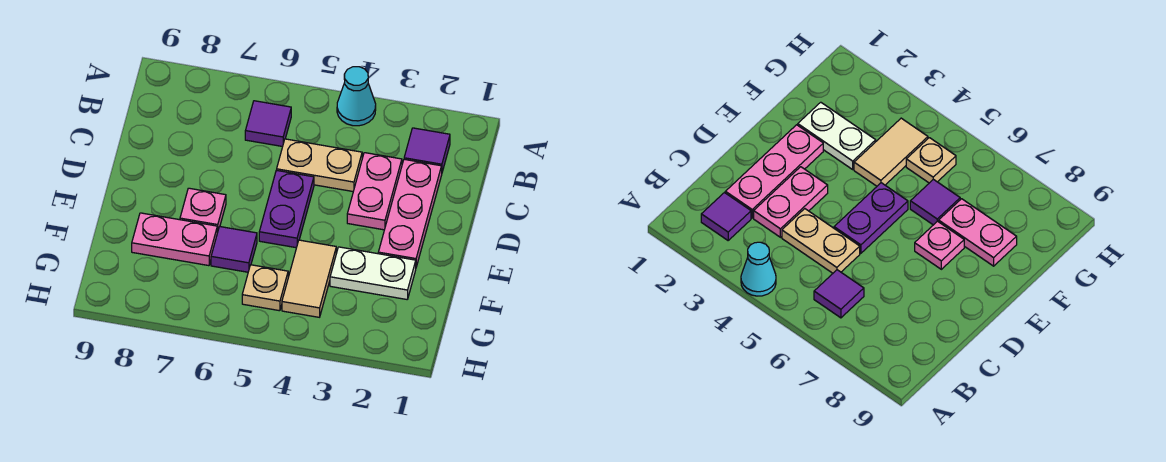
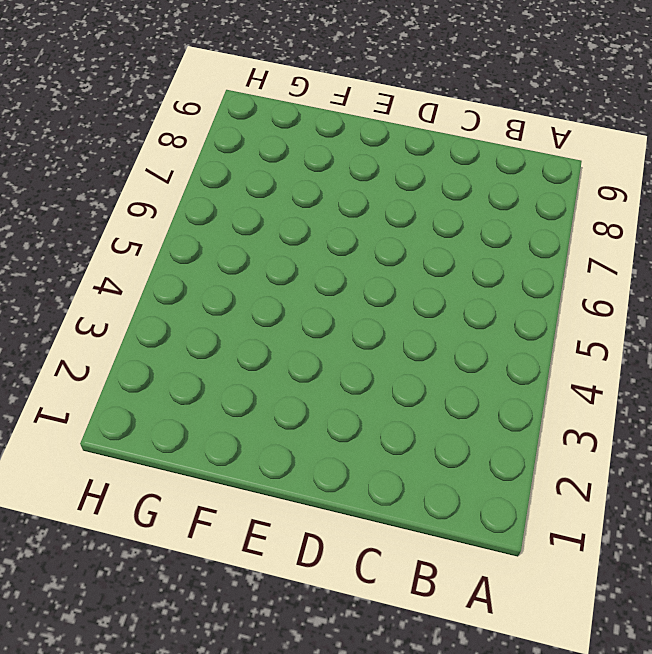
none -> cyan cone A4 level 1
none -> purple tile B2 level 1
none -> purple tile B6 level 1

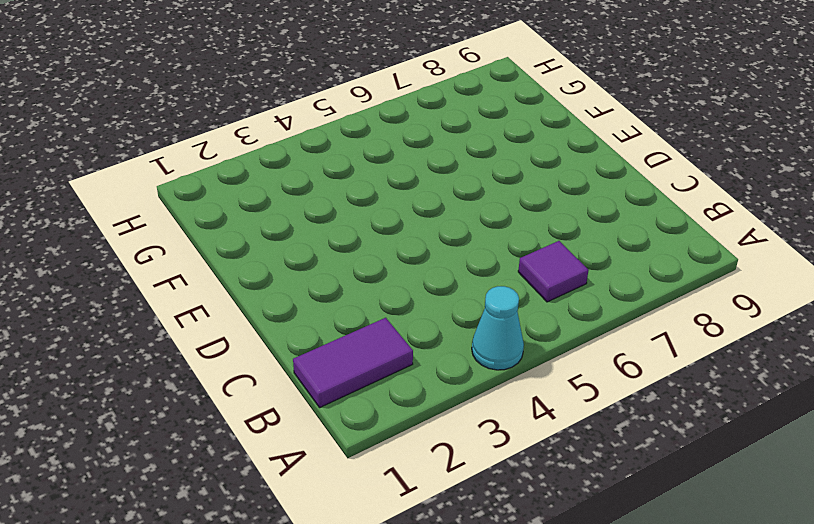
purple tile B1:B2 level 1 -> purple tile B2 level 1
none -> pink plate C2:E2 level 1
none -> pink plate C3:D3 level 1
none -> tan plate C4:C5 level 1

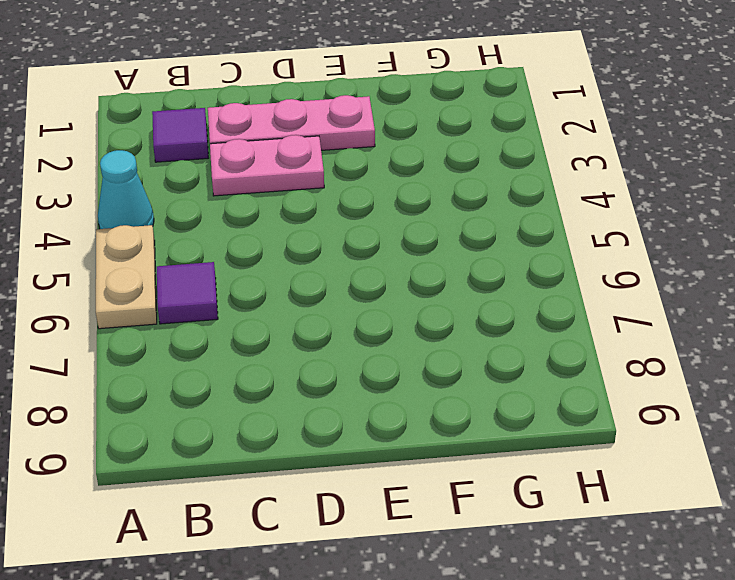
tan plate A5:A6 level 1 -> tan plate C4:C5 level 1
none -> purple plate D5:E5 level 1
none -> pink plate E7 level 1
none -> white plate F2:F3 level 1

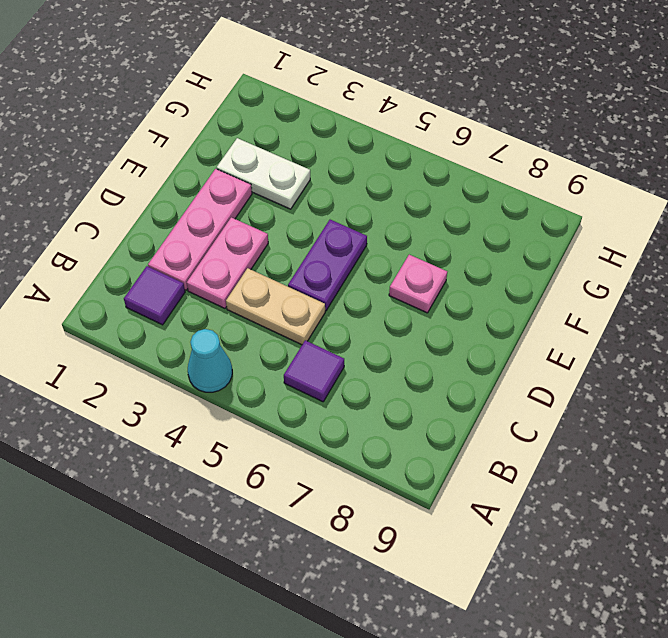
none -> tan tile F4:G4 level 1
none -> purple tile F6 level 1
none -> pink plate F7:F8 level 1

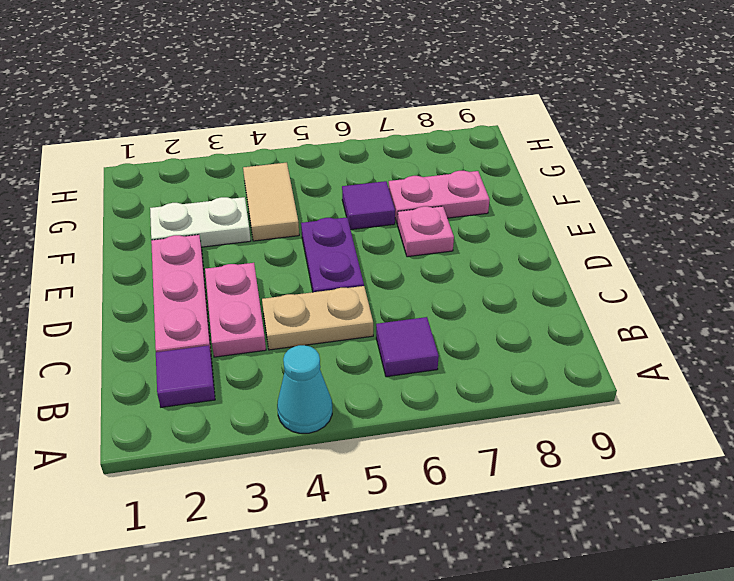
none -> tan plate G5 level 1

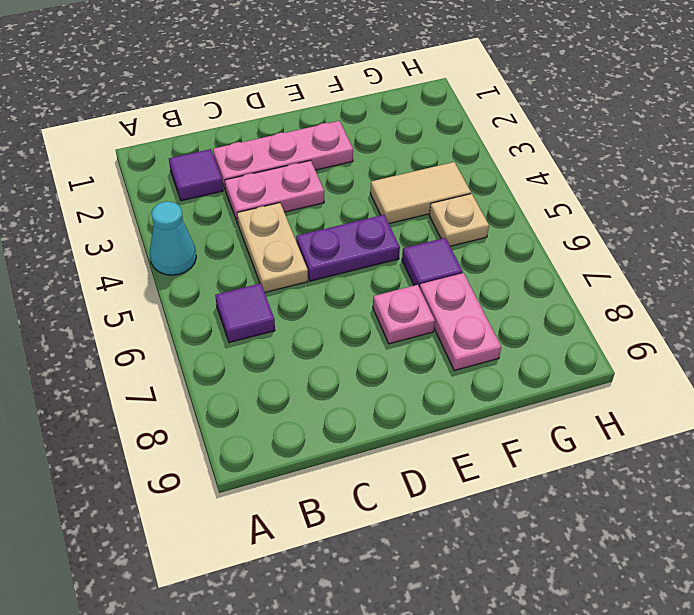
none -> white plate F2:F3 level 1

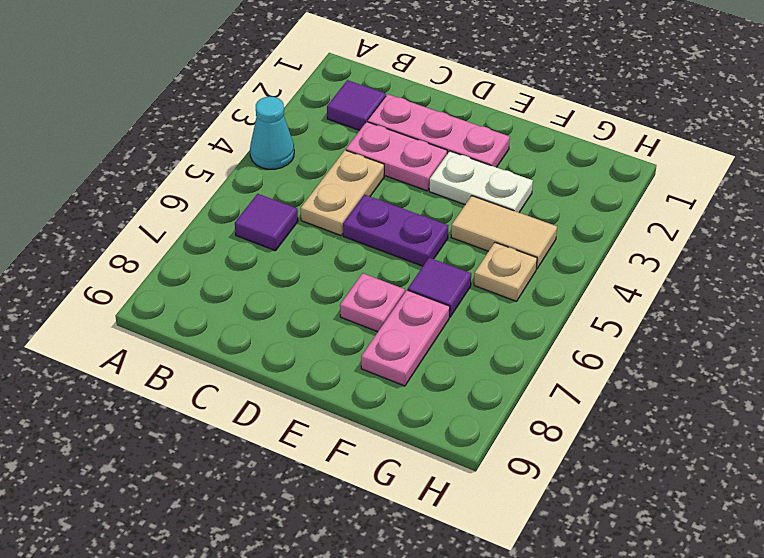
white plate E3:F3 level 1 -> white plate F2:F3 level 1

